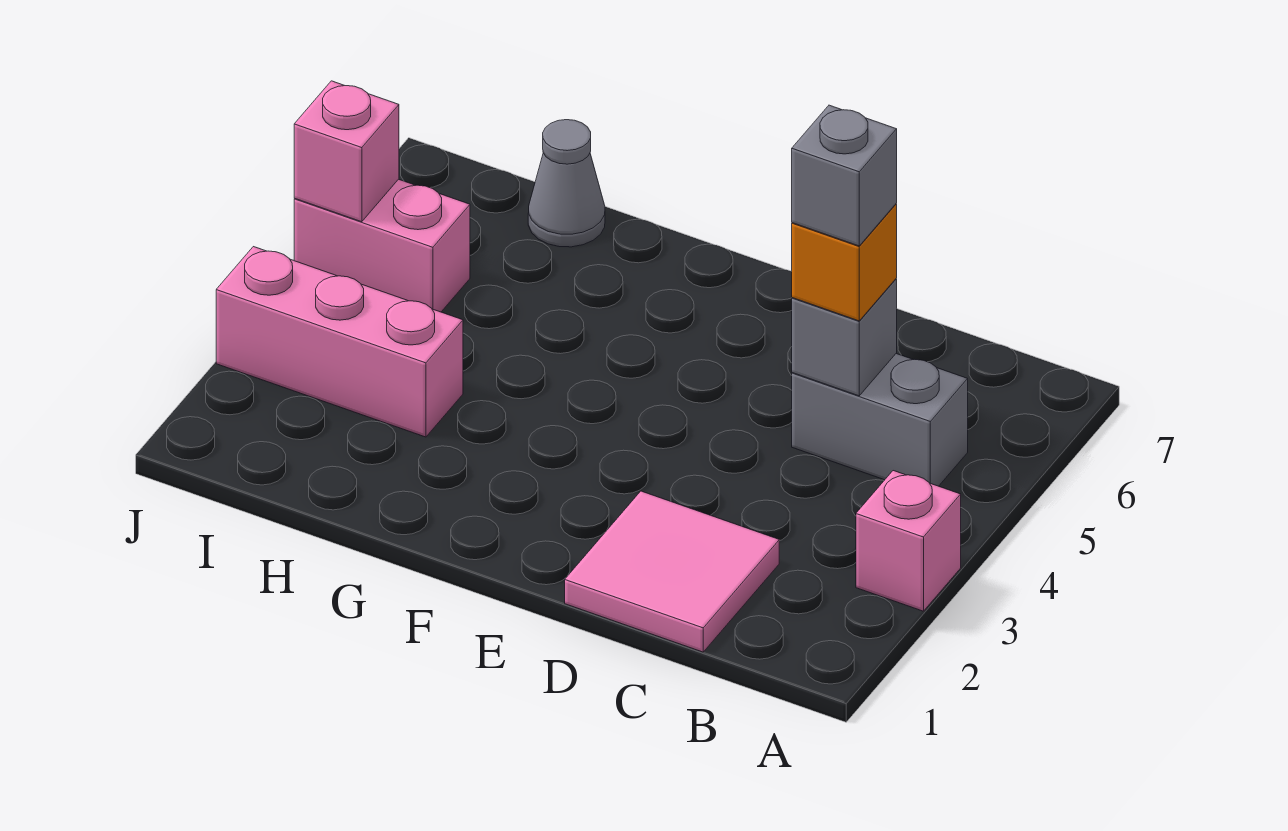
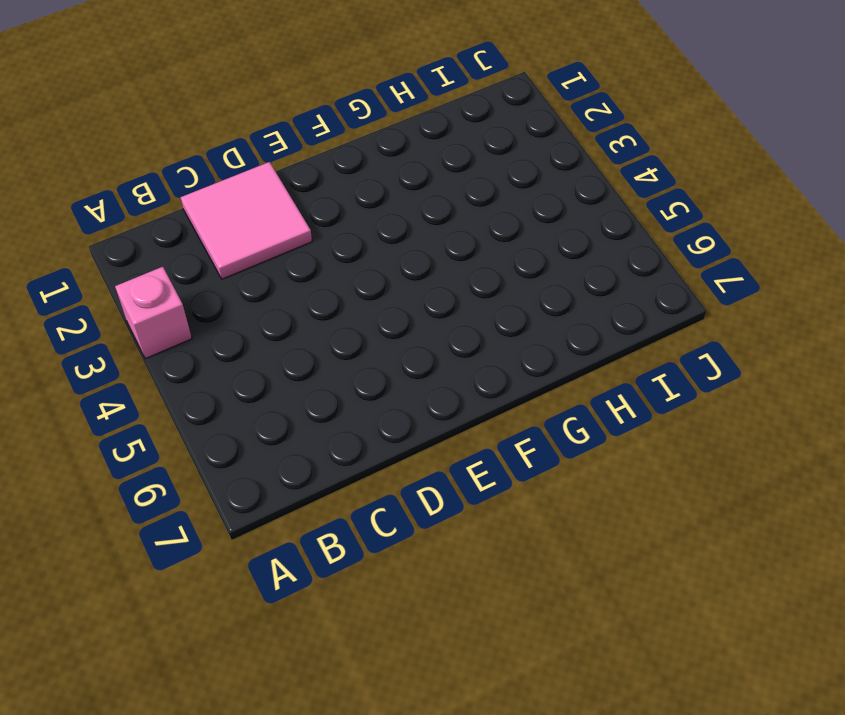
none -> grey brick B5:C5 level 1
none -> pink brick H3:J3 level 1

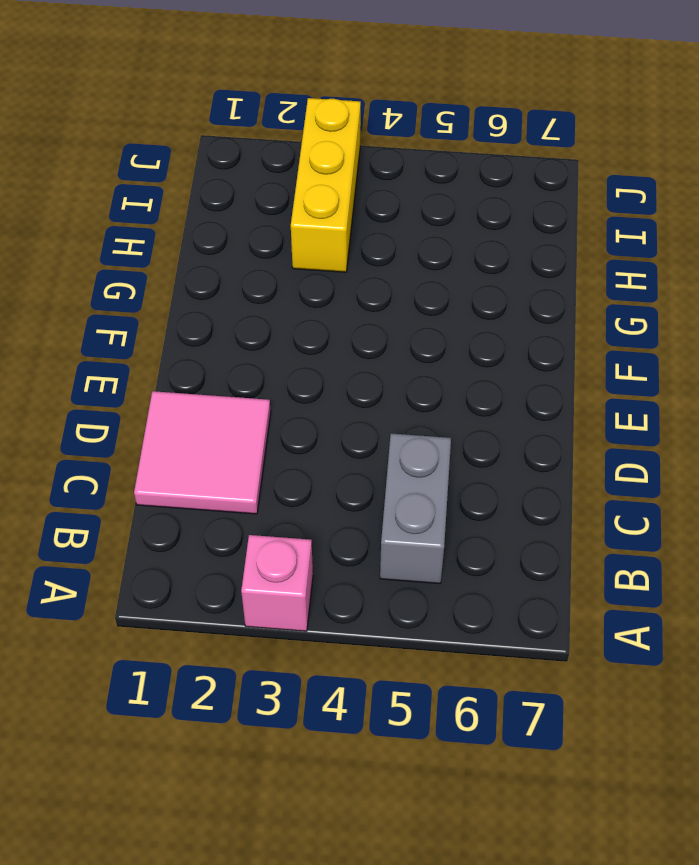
yellow brick H3:J3 level 1 -> pink brick H3:J3 level 1
none -> grey cone H7 level 1
none -> pink brick I5:J5 level 1

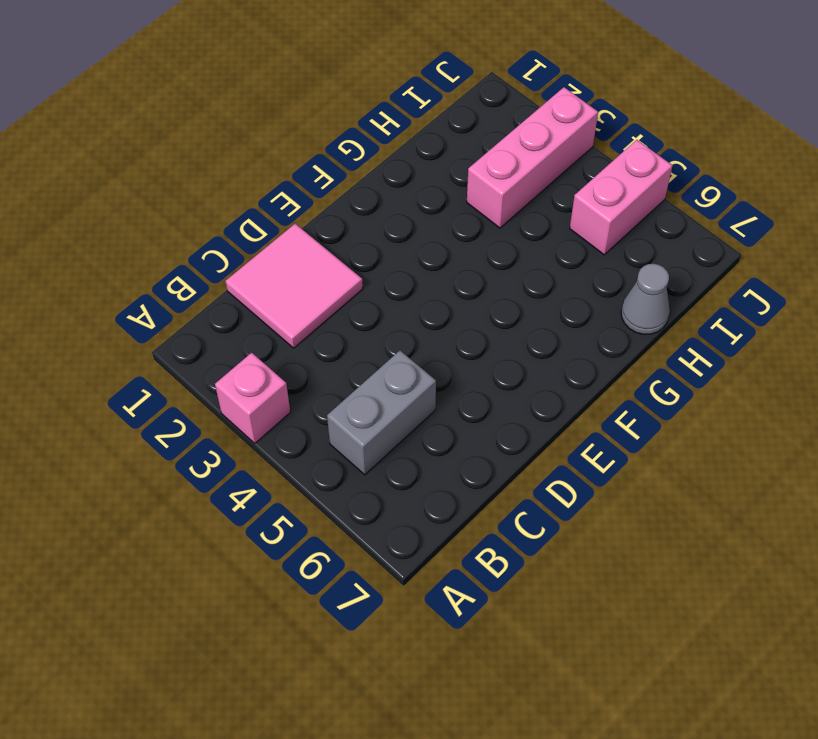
none -> grey brick C5 level 2
none -> pink brick J5 level 2

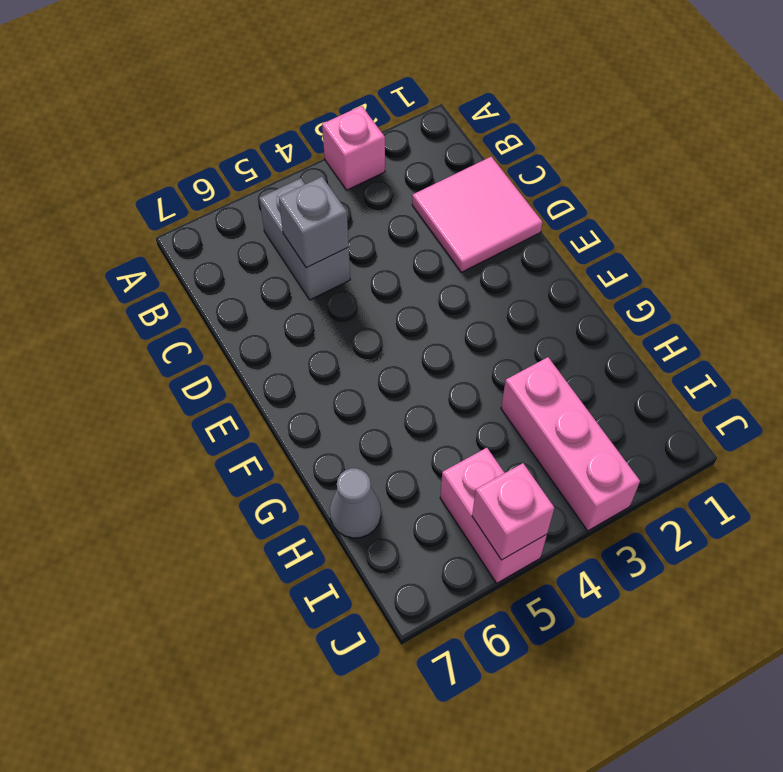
none -> orange brick C5 level 3
none -> grey brick C5 level 4

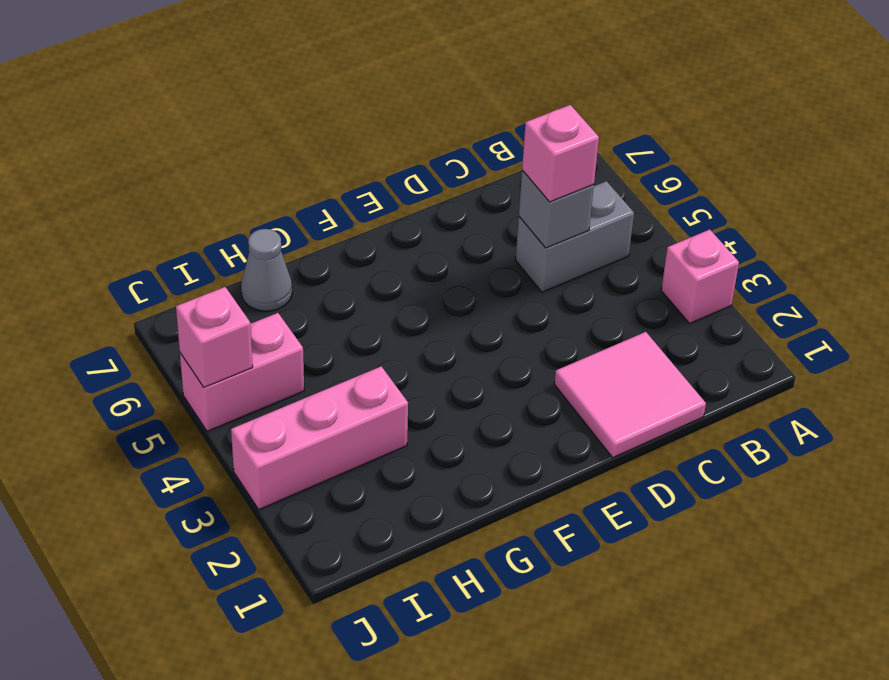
pink brick C5 level 3 -> orange brick C5 level 3
none -> grey brick C5 level 4

